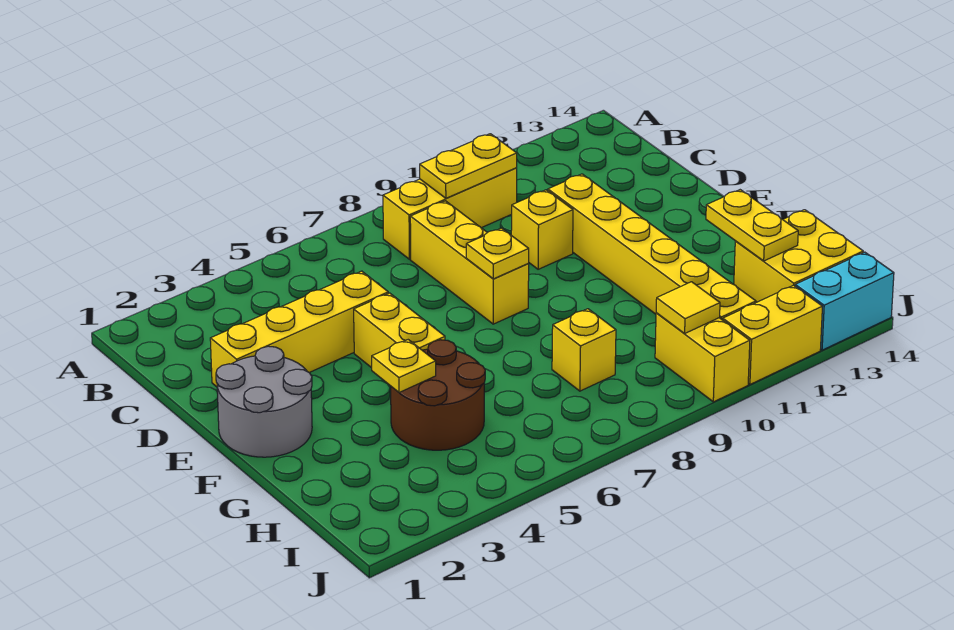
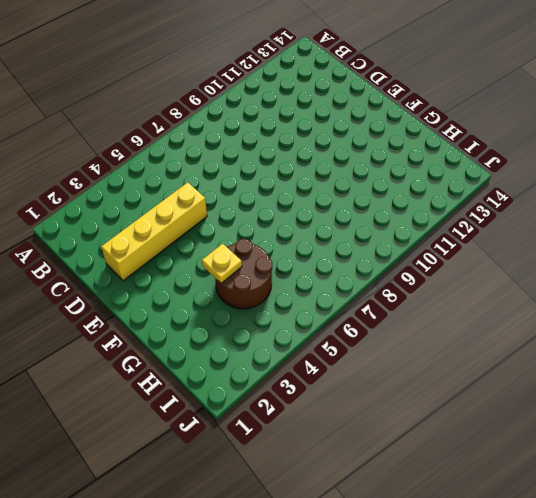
none -> yellow brick B8:B10 level 1
none -> yellow brick C8:E8 level 1
none -> yellow brick D10 level 1

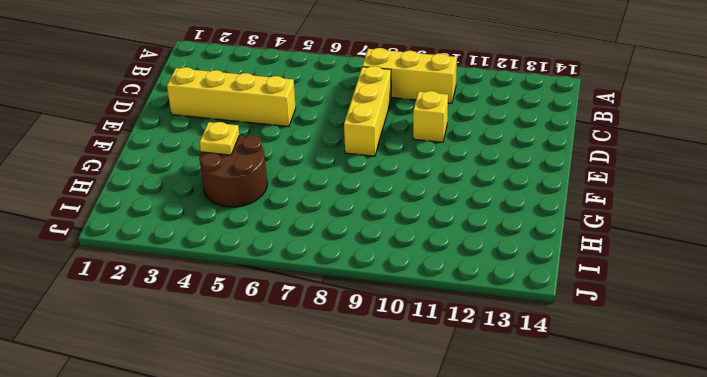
none -> yellow brick D11:I11 level 1
none -> grey round brick E1:F2 level 1
none -> yellow brick E5:F5 level 1

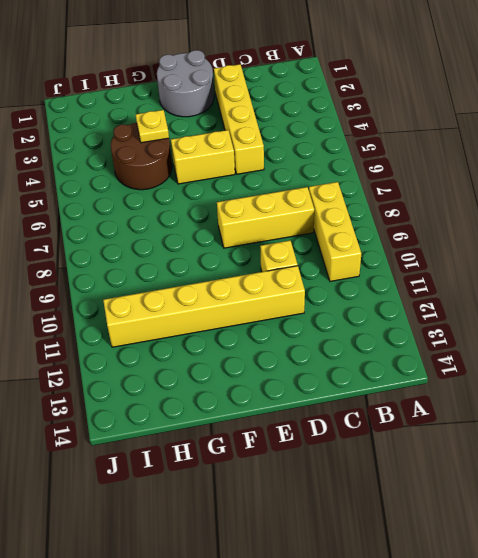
none -> yellow brick H8 level 1
none -> yellow brick H13:I14 level 1
none -> yellow brick I10:J10 level 1

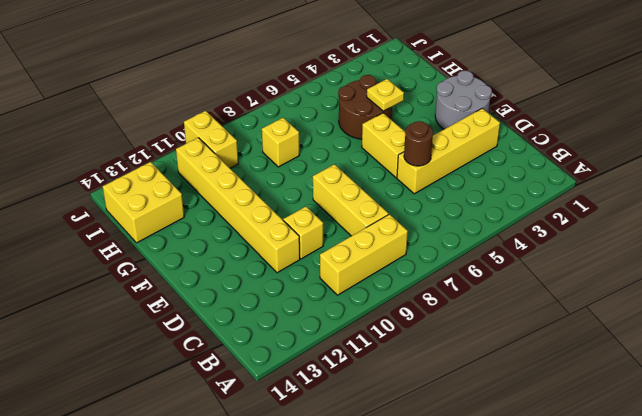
brown round brick D5 level 2 -> none
none -> yellow brick J11:J12 level 1
none -> cyan brick J13:J14 level 1
none -> yellow plate B9:B10 level 2

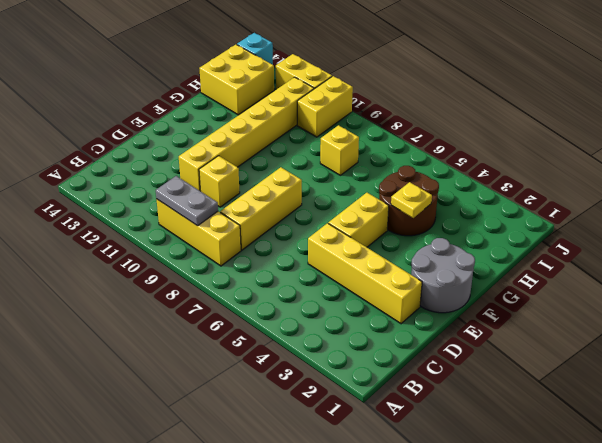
grey plate B9:B10 level 2 -> yellow plate B9:B10 level 2
cyan brick J14 level 1 -> cyan brick J13:J14 level 1
none -> yellow plate E8 level 2
none -> yellow plate G13:H13 level 2
none -> yellow tile I10 level 2

